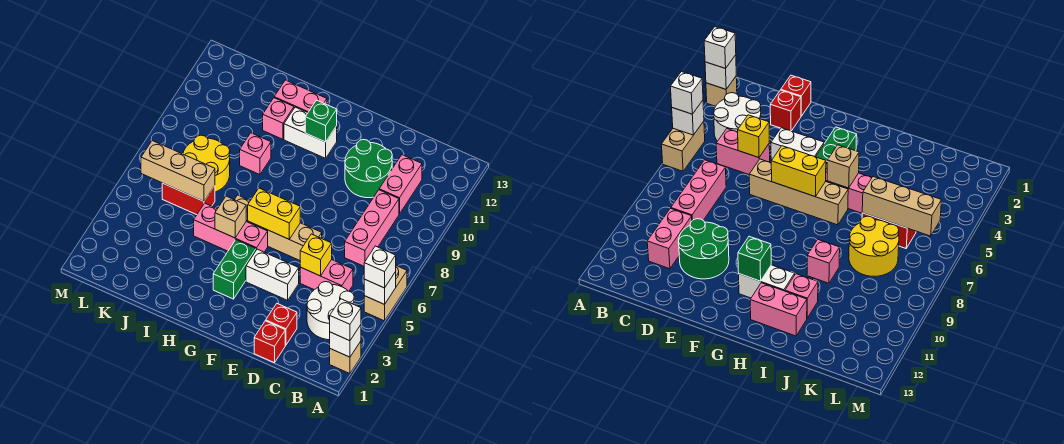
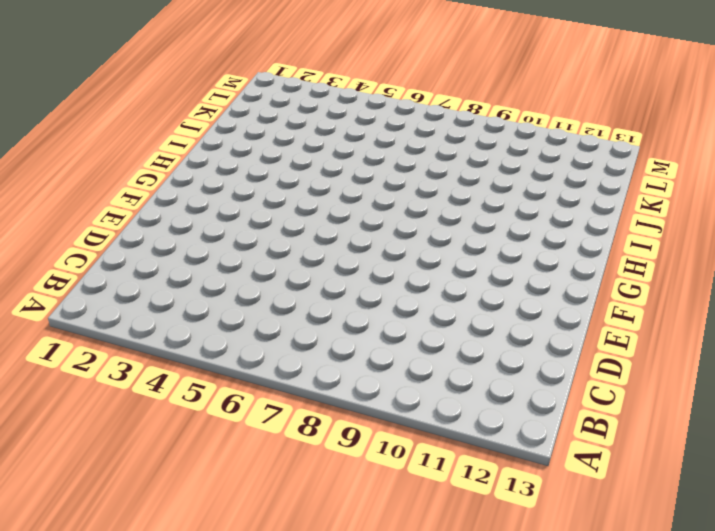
none -> tan brick A2 level 1
none -> tan brick A5:A6 level 1
none -> white round brick B3:C4 level 1

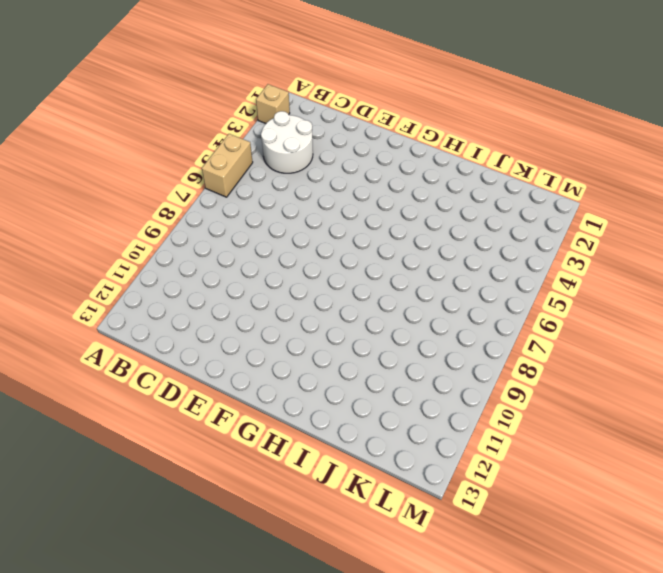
none -> pink brick C5:D5 level 1
none -> pink brick C7:C9 level 1
none -> pink brick C10:C11 level 1

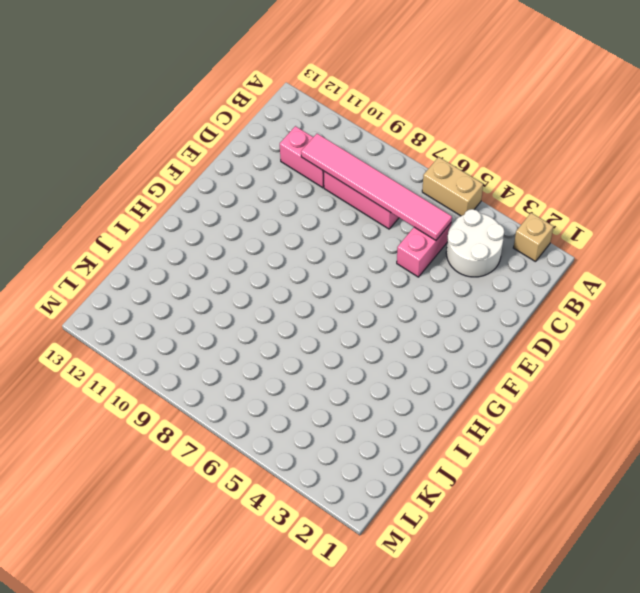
pink tile C5:C10 level 2 -> none
none -> red brick D1 level 1
none -> red brick D2 level 1
none -> green round brick D10:E11 level 1

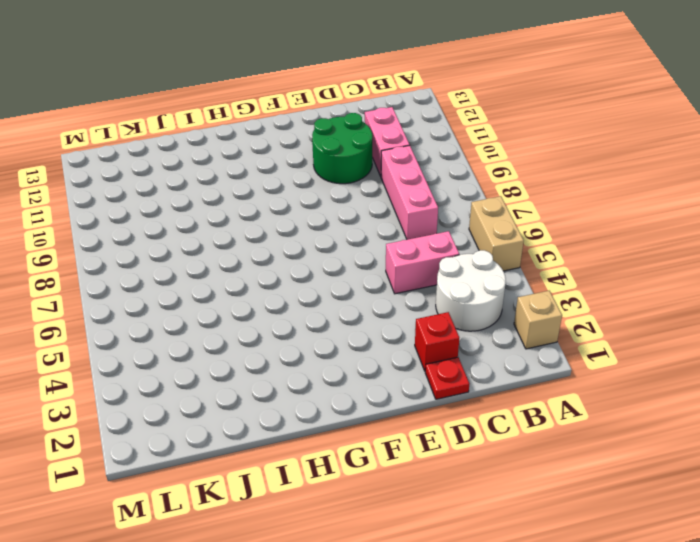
red plate D1 level 1 -> red brick D1 level 1
none -> white brick E4:F4 level 1
none -> tan brick E6:H6 level 1
none -> green brick G3:G4 level 1

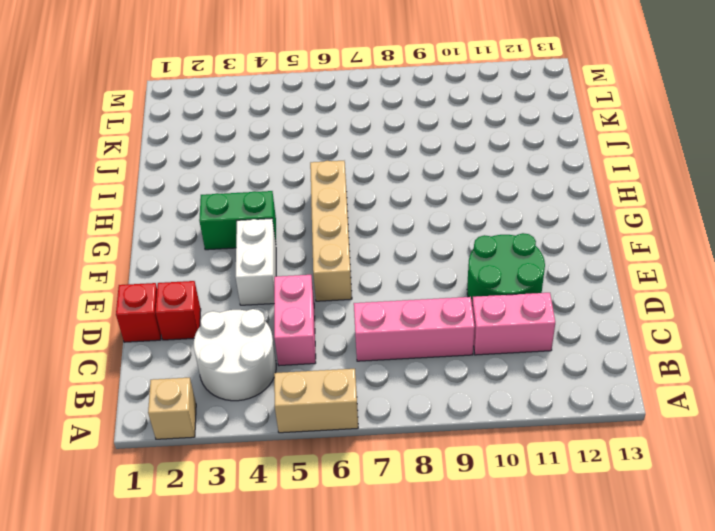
none -> pink brick G5:I5 level 1
none -> white brick G11:H11 level 1
none -> pink brick H12:I12 level 1

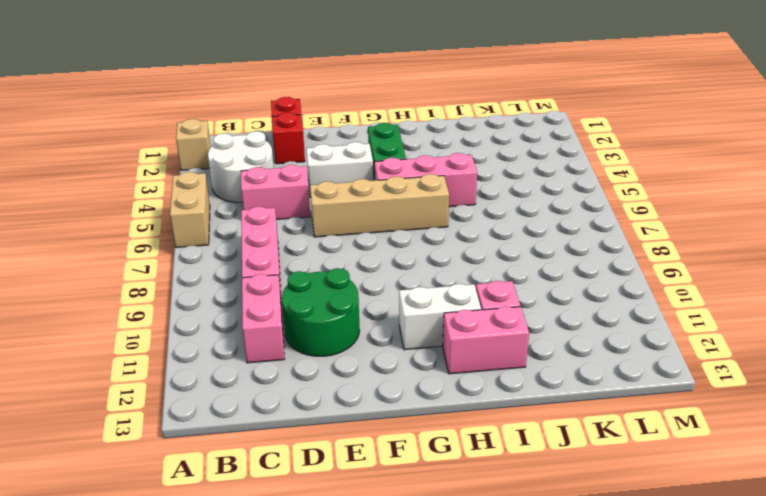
none -> pink brick I9 level 1
none -> red brick J6:K6 level 1
none -> yellow round brick J7:K8 level 1

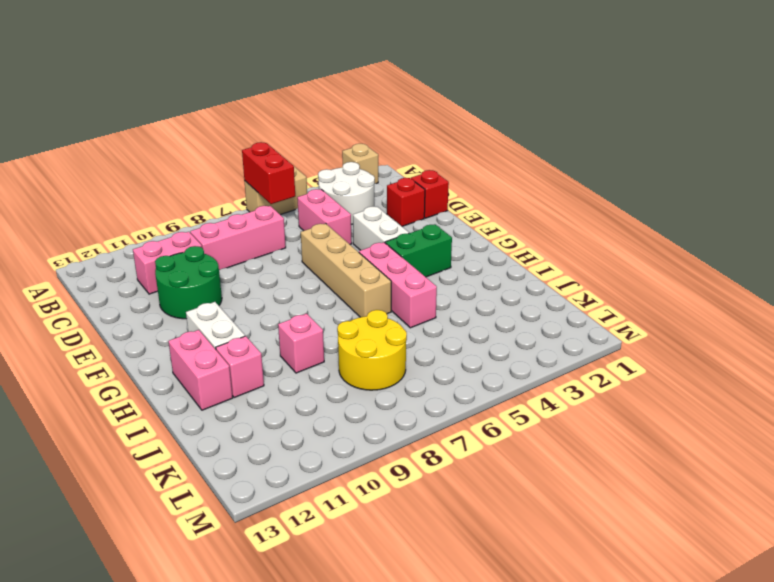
red brick A6:B6 level 2 -> red brick J6:K6 level 1
none -> white brick A2 level 2
none -> white brick A5 level 2
none -> yellow brick D5 level 2

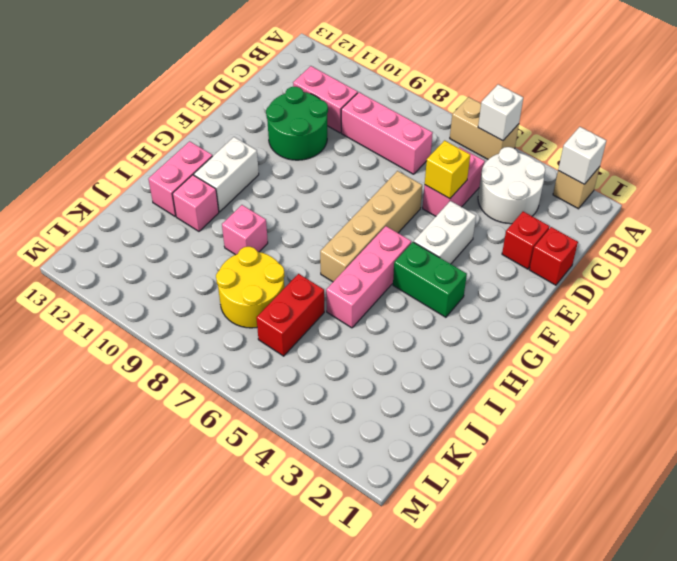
none -> yellow brick F6:G6 level 2
none -> green brick G11 level 2
none -> tan brick H5 level 2

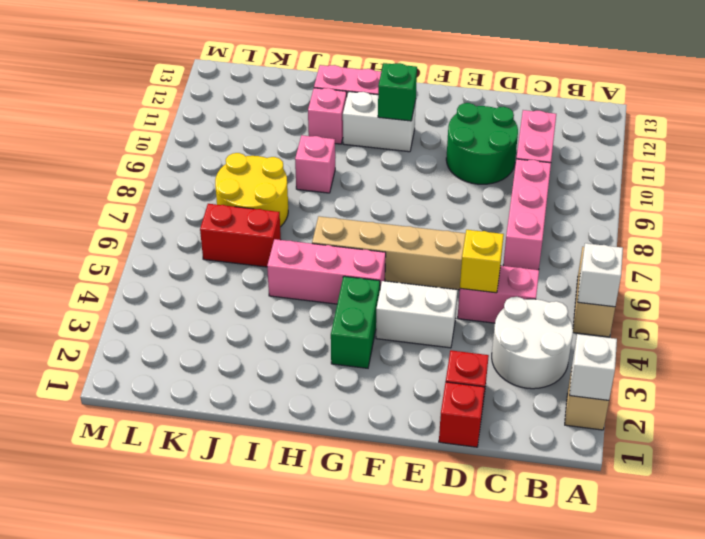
none -> yellow brick F6:G6 level 2
none -> tan brick H5 level 2
none -> tan brick J6:L6 level 2

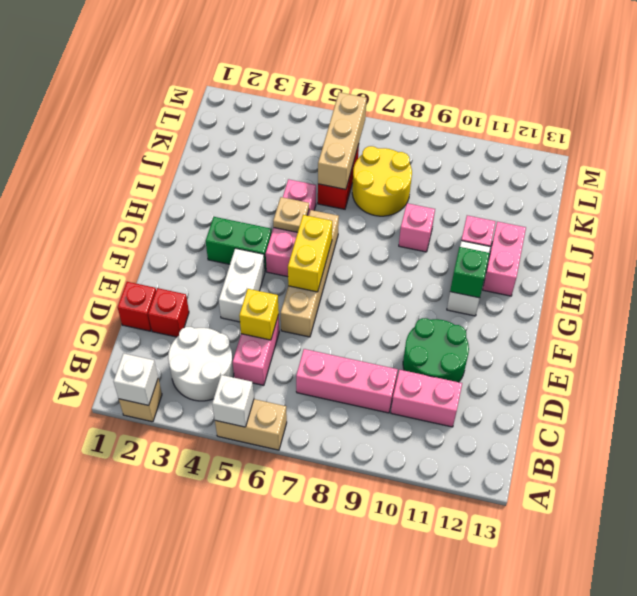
tan plate H5 level 2 -> tan brick H5 level 2
none -> white brick A2 level 3
none -> white brick A5 level 3

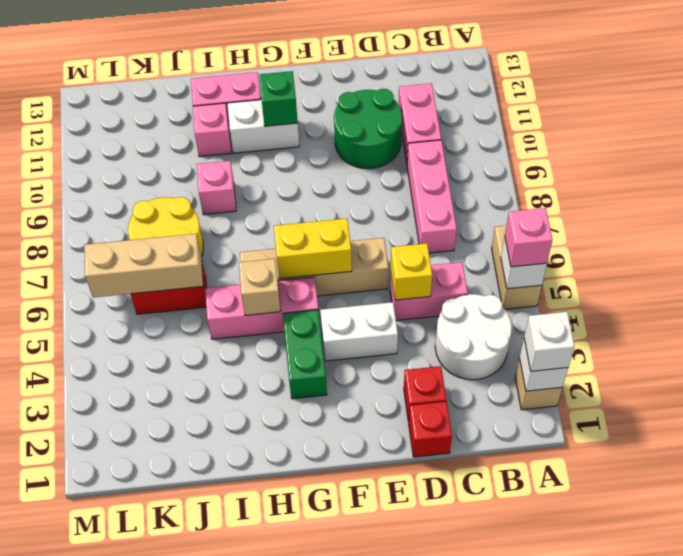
pink brick A5 level 3 -> white brick A5 level 3

